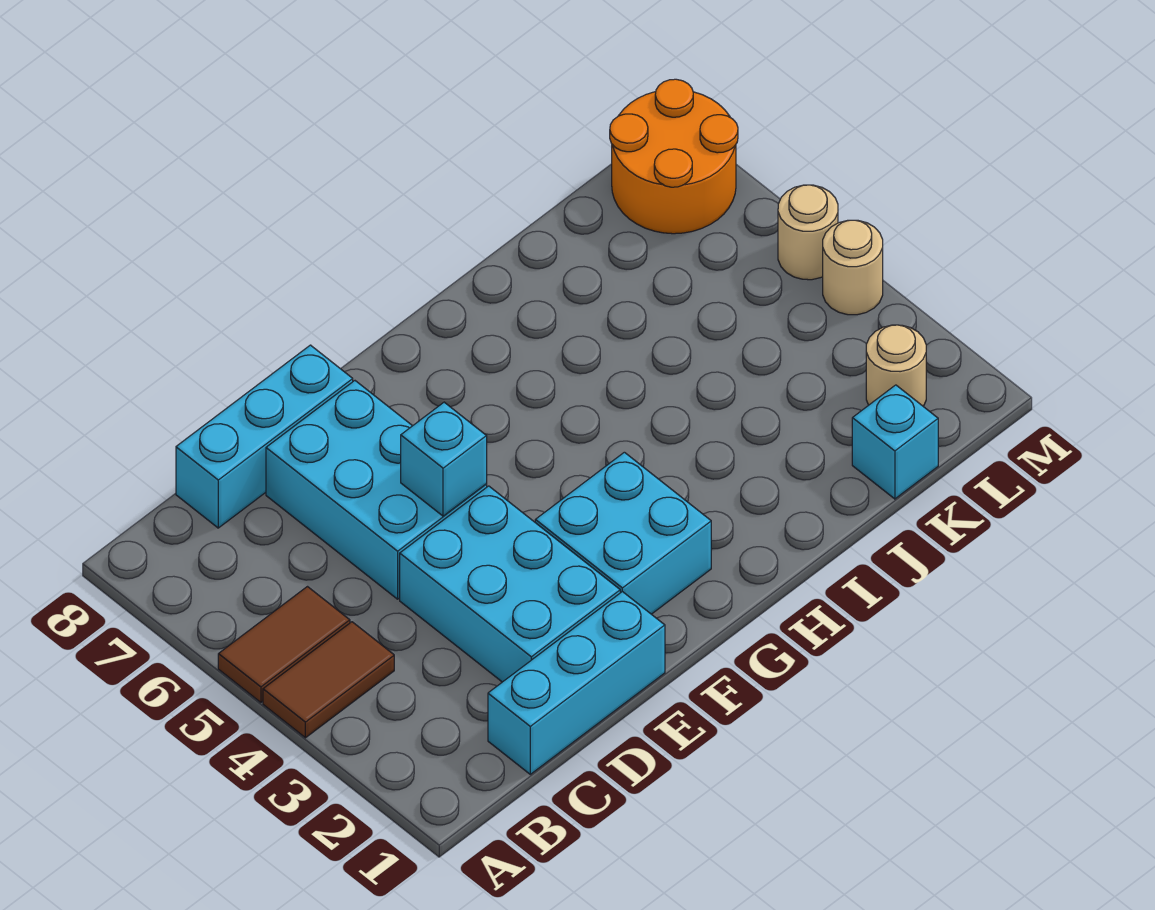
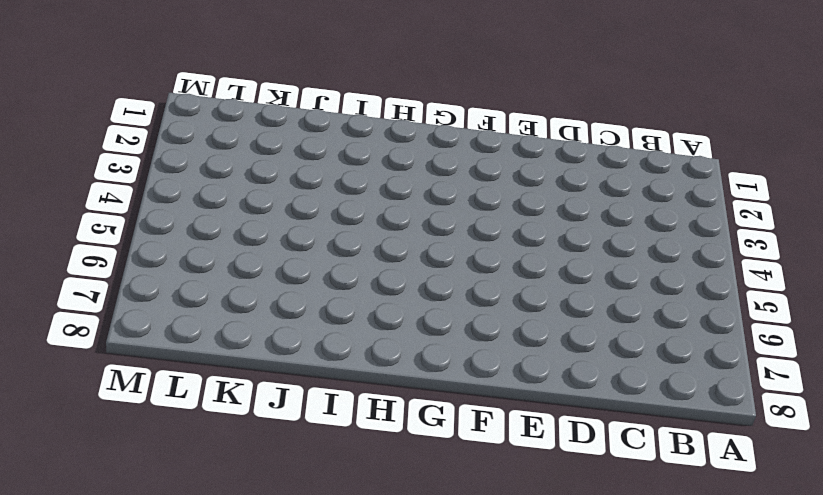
none -> brown tile A4:B4 level 1
none -> brown tile A5:B5 level 1
none -> cyan brick C1:E1 level 1

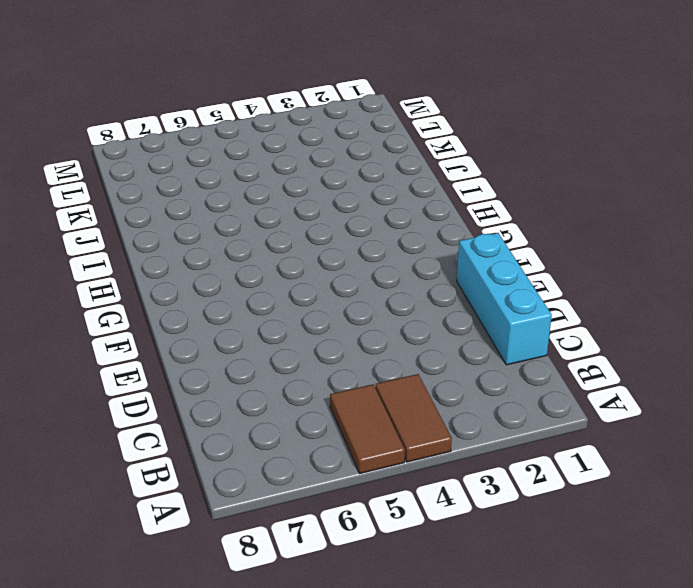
none -> cyan brick C8:E8 level 1
none -> cyan brick D2:E4 level 1
none -> cyan brick D5:E7 level 1

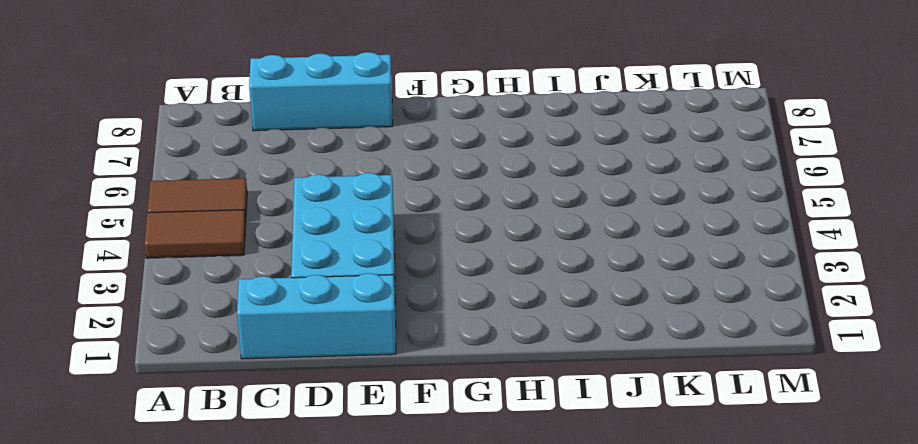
none -> cyan brick D5:E7 level 1
none -> cyan brick F2:G3 level 1
none -> cyan brick K1 level 1

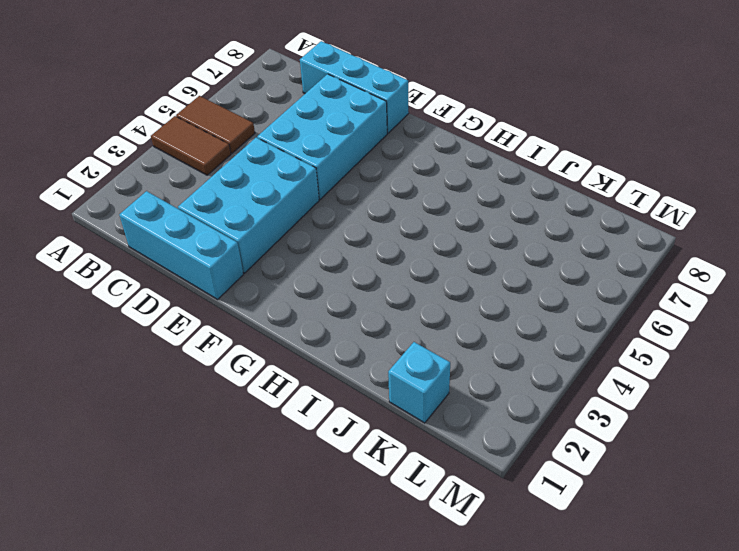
none -> cyan brick F2:G3 level 1
none -> tan round brick L2 level 1
none -> orange round brick L7:M8 level 1

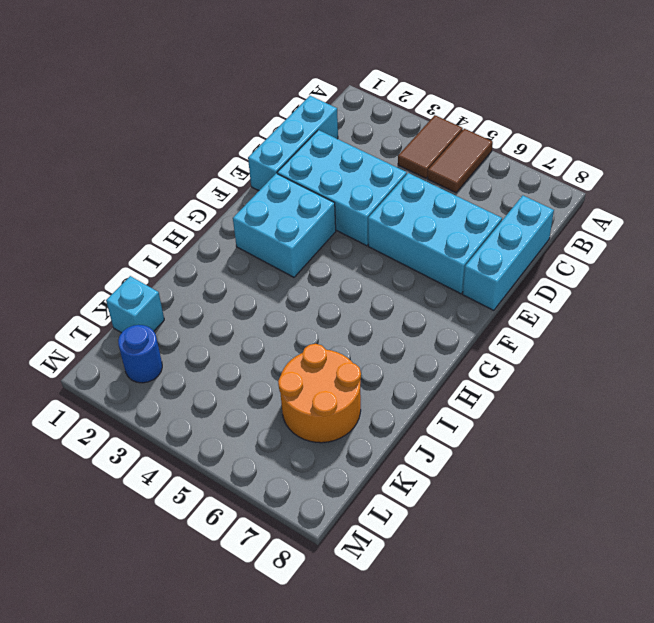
orange round brick J6:K7 level 1 -> orange round brick L7:M8 level 1
blue round brick L2 level 1 -> tan round brick L2 level 1
none -> tan round brick M4 level 1
none -> tan round brick M5 level 1
none -> cyan brick E5 level 2

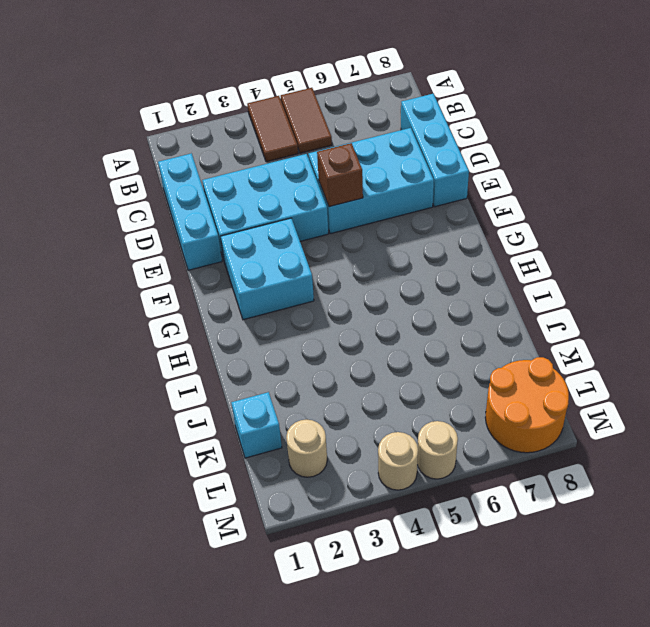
brown brick E5 level 2 -> cyan brick E5 level 2

